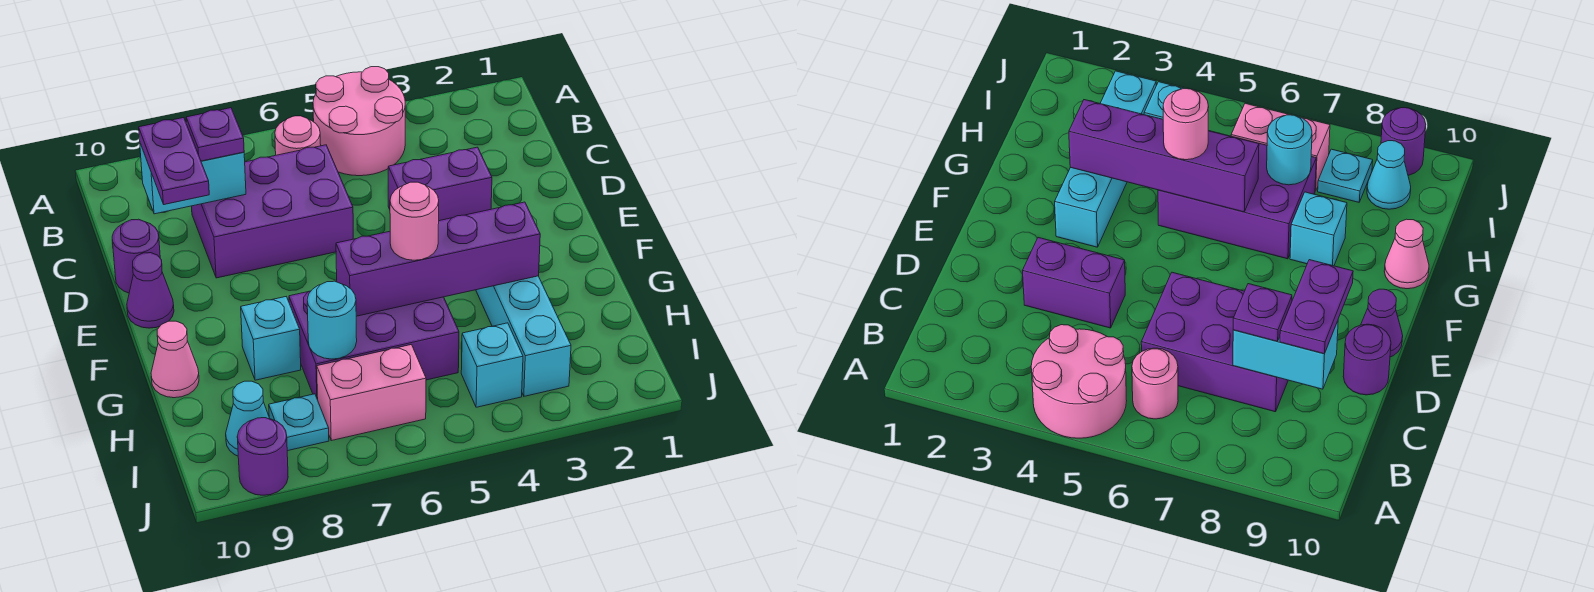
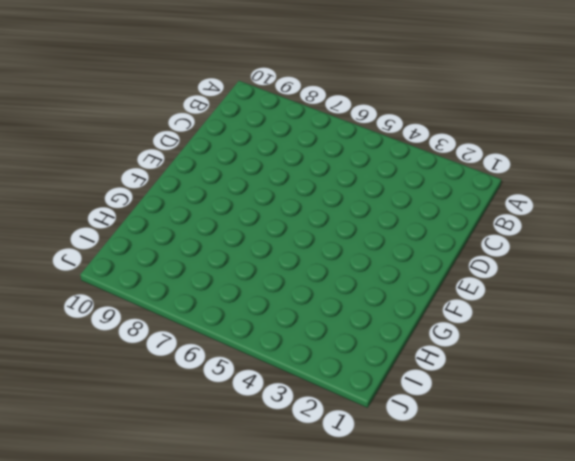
none -> pink round brick A4:B5 level 1
none -> pink round brick B6 level 1
none -> purple brick C6:D8 level 1

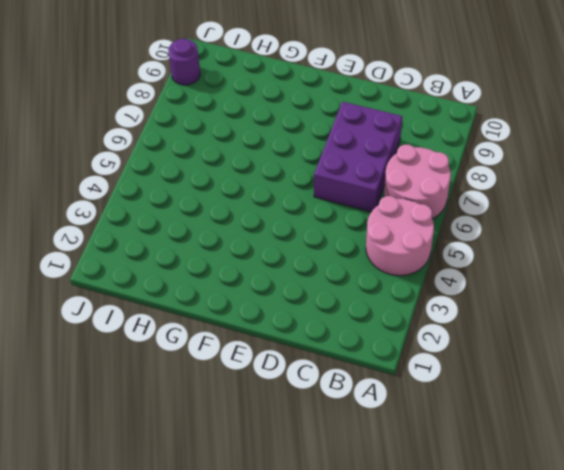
pink round brick A6:B7 level 1 -> pink round brick B6 level 1
none -> purple brick D3:D4 level 1
none -> purple round brick D10 level 1
none -> purple cone E10 level 1

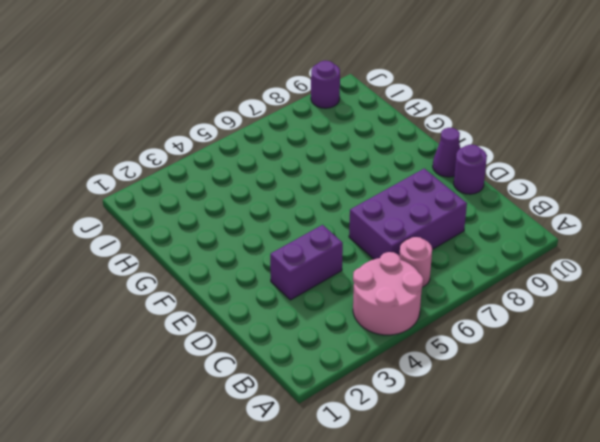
none -> cyan brick F3:I3 level 1
none -> purple brick G5:H7 level 1
none -> cyan brick G8 level 1

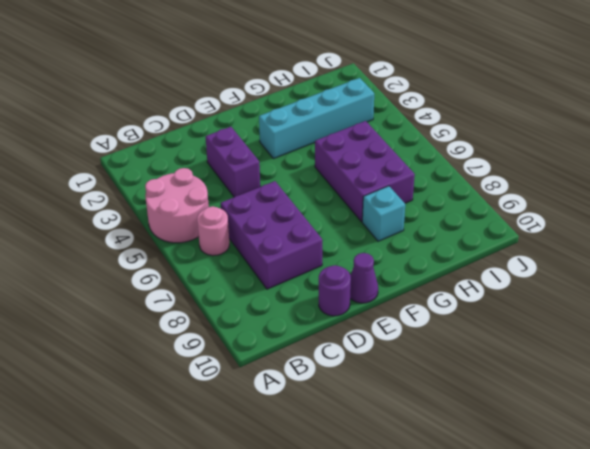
none -> pink cone G10 level 1
none -> cyan brick I4 level 1
none -> pink brick I6:I7 level 1

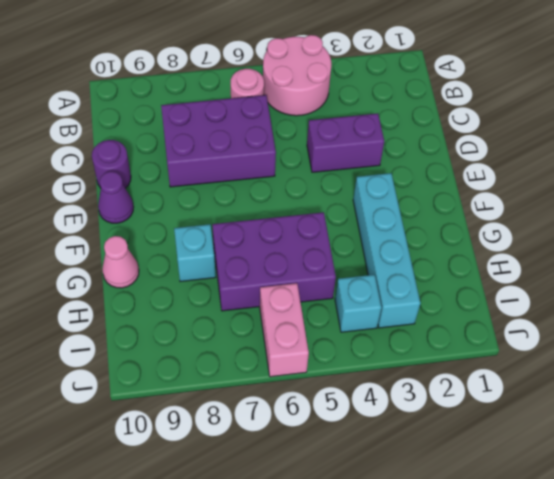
pink brick I6:J6 level 1 -> pink brick I6:I7 level 1
none -> cyan plate I8 level 1
none -> cyan cone I9 level 1
none -> purple round brick J9 level 1

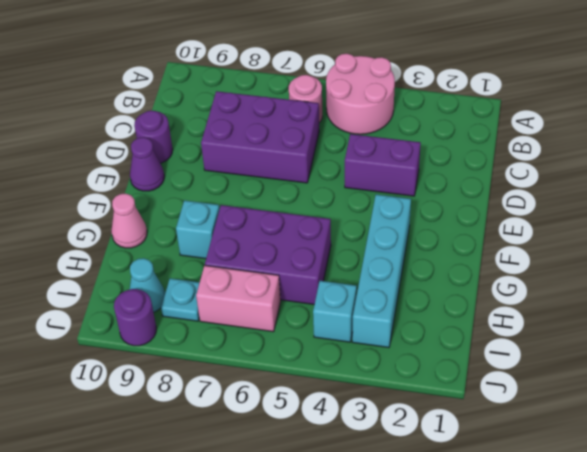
none -> cyan brick C8:C9 level 2
none -> purple brick G3:G6 level 2
none -> cyan round brick H7 level 2

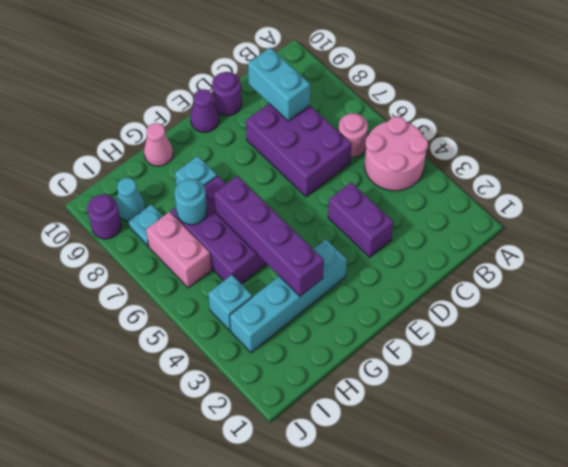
none -> purple plate C8 level 3
none -> purple plate C9:D9 level 3
none -> pink round brick G5 level 3

